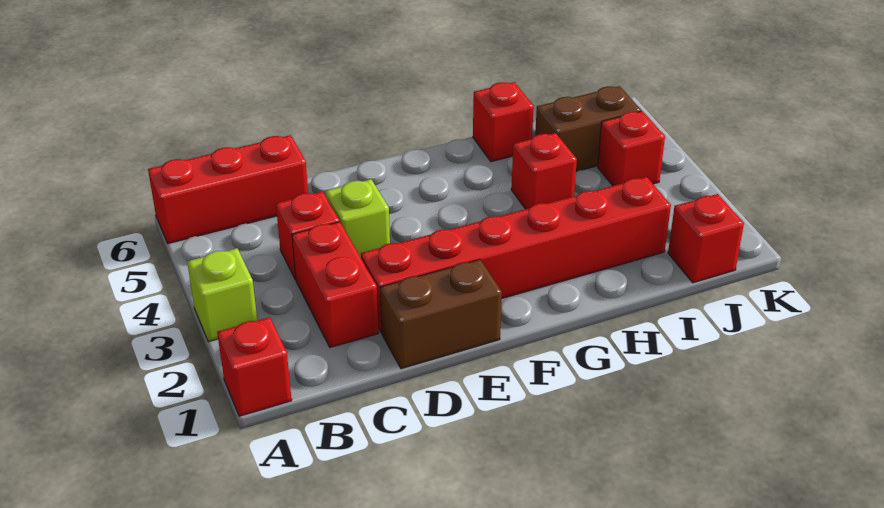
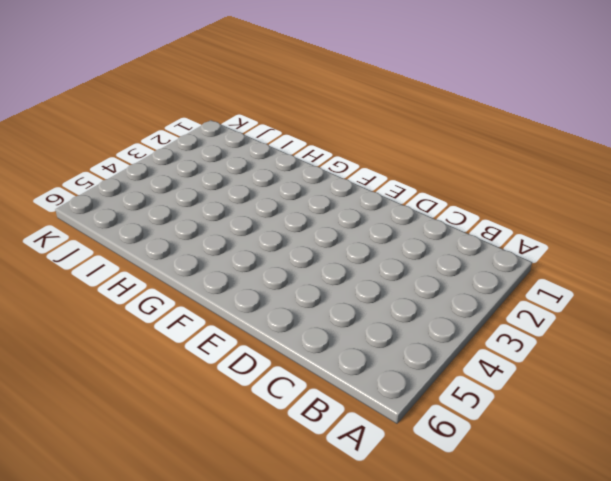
none -> red brick A1 level 1
none -> lime brick A3 level 1
none -> red brick A6:C6 level 1

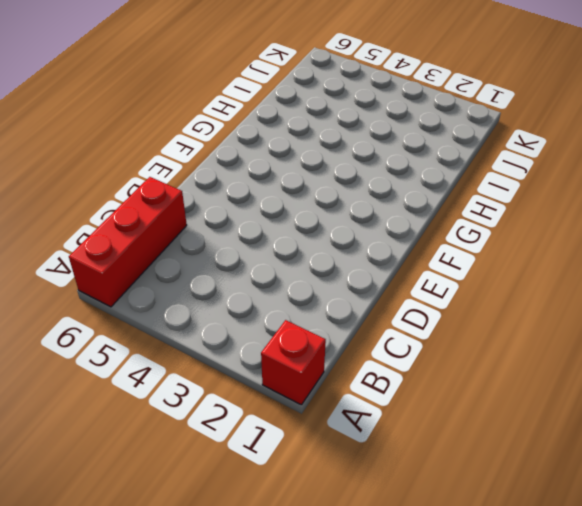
none -> lime brick A3 level 1
none -> red brick C2:C3 level 1
none -> red brick C4 level 1

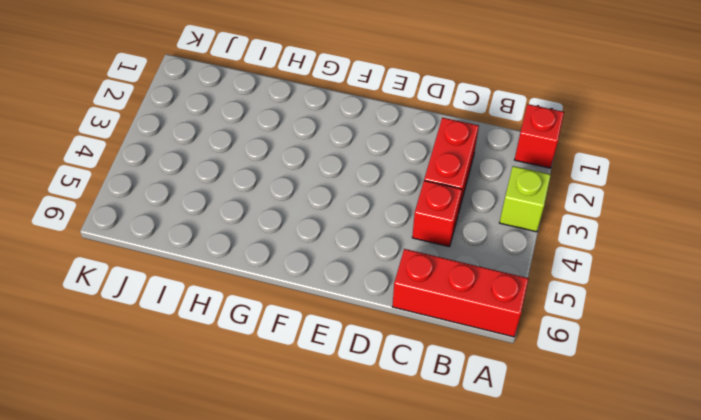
none -> brown brick D1:E1 level 1
none -> red brick D2:I2 level 1
none -> lime brick D4 level 1

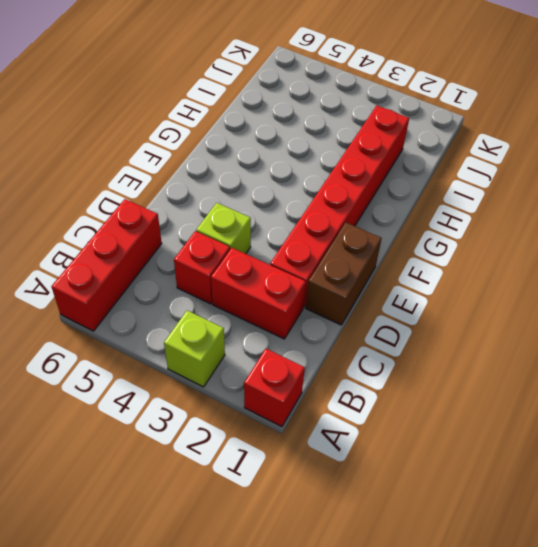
none -> red brick H4 level 1
none -> red brick H6 level 1
none -> brown brick I5:J5 level 1

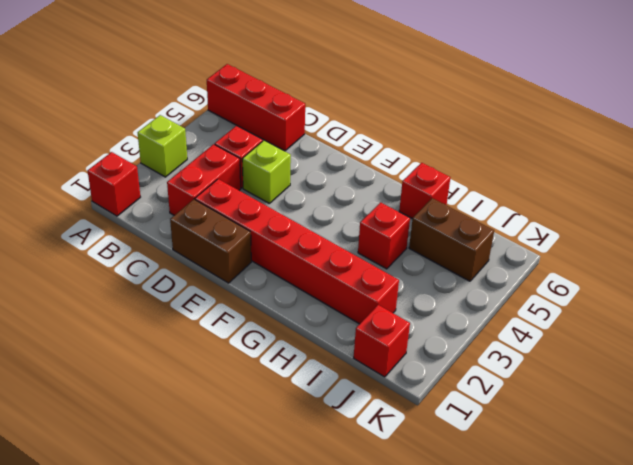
none -> red brick J4 level 1

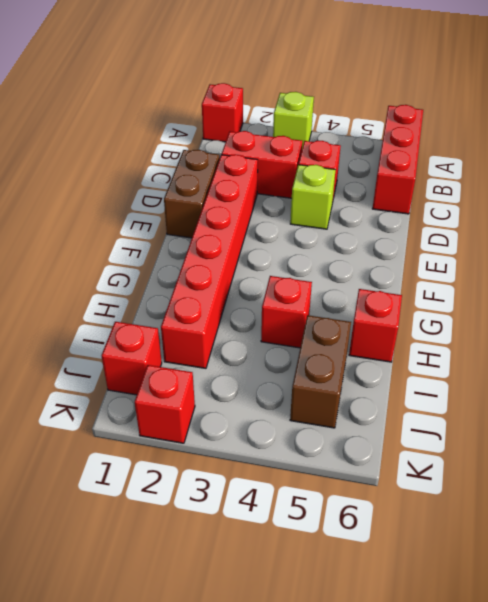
red brick K2 level 1 -> red brick J4 level 1

